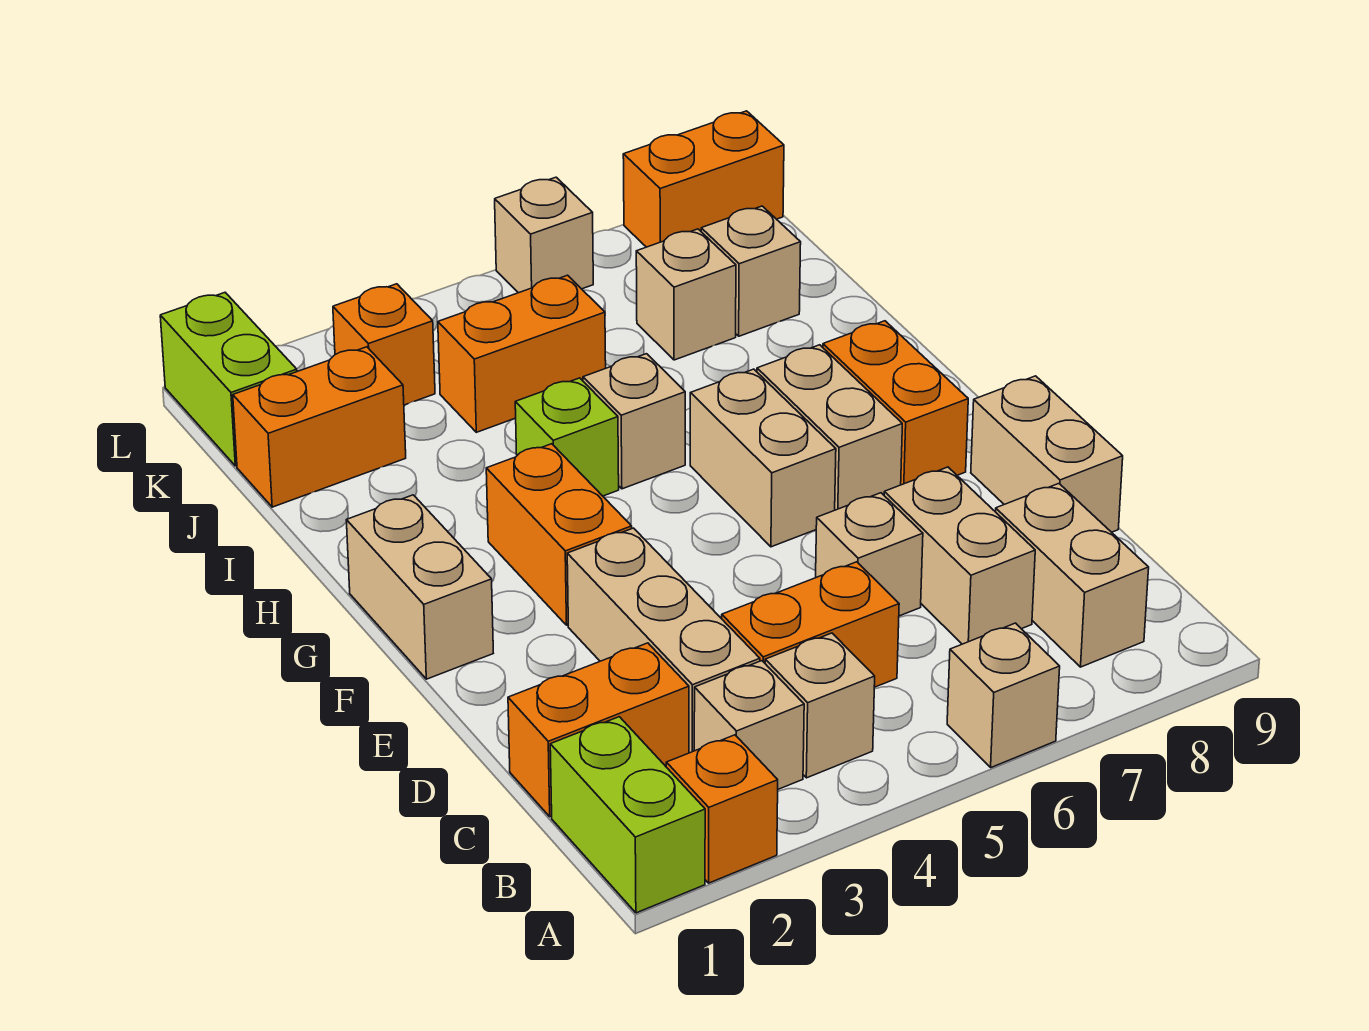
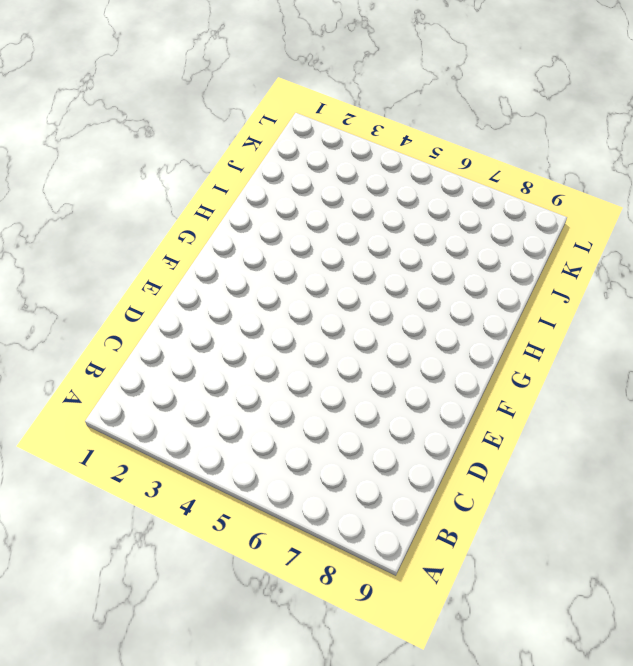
none -> lime brick A1:B1 level 1
none -> orange brick A2 level 1
none -> tan brick A6 level 1

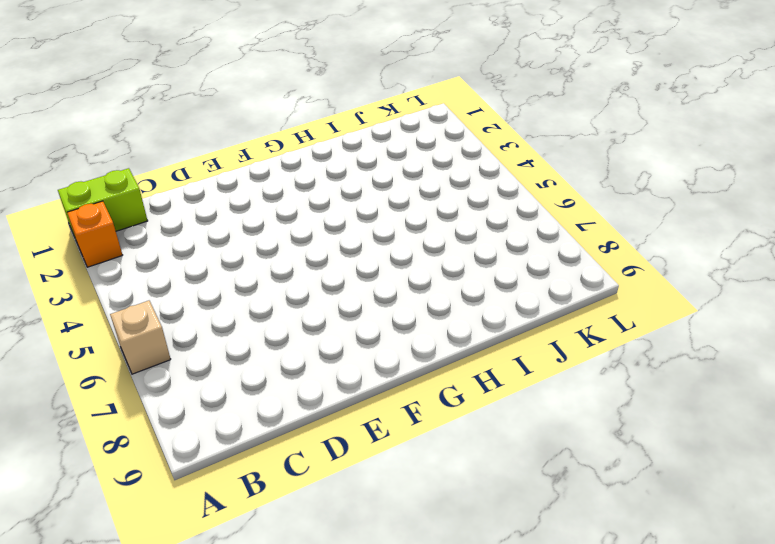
none -> tan brick B3 level 1
none -> tan brick B4 level 1
none -> tan brick B8:C8 level 1

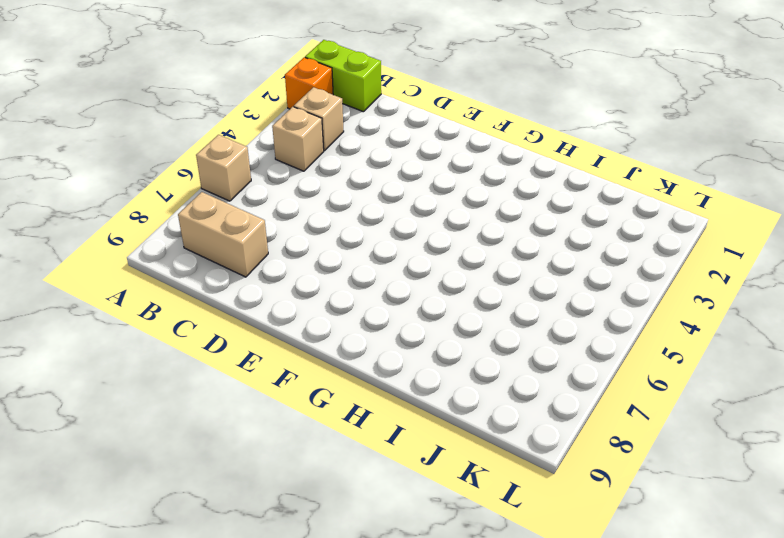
none -> orange brick C1:C2 level 1
none -> tan brick C3:E3 level 1
none -> orange brick C4:C5 level 1

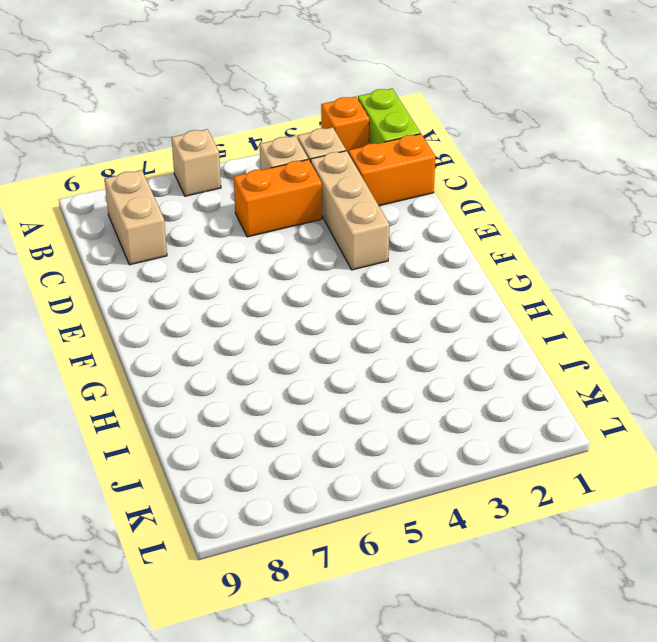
none -> tan brick C7:D7 level 1
none -> tan brick D6 level 1
none -> tan brick D9:E9 level 1

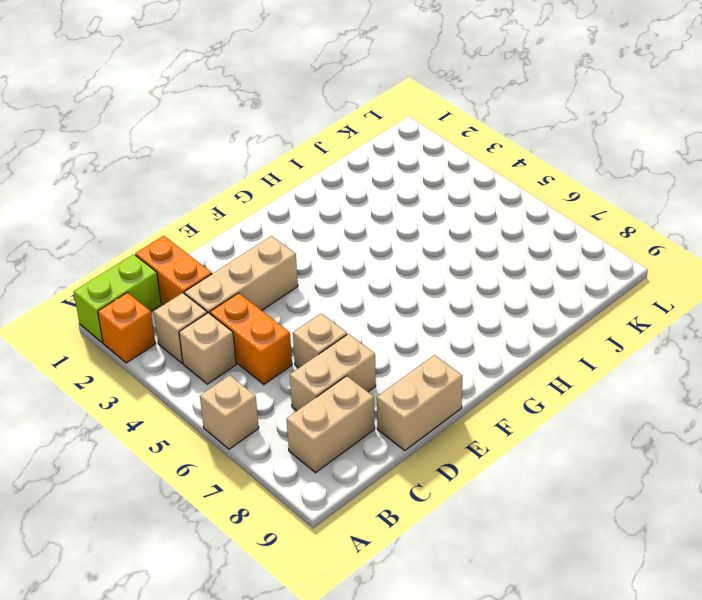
none -> tan brick F1:G1 level 1
none -> orange brick F3:G3 level 1
none -> tan brick F6:G6 level 1

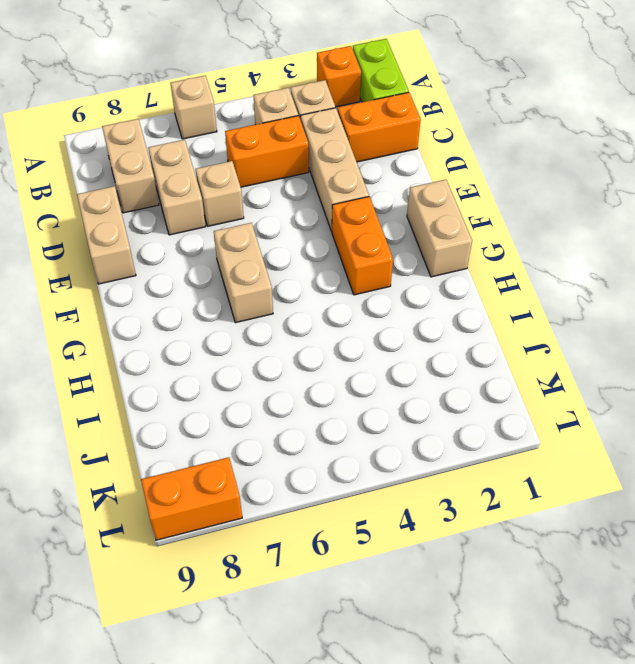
none -> tan brick F7:G7 level 1
none -> orange brick F8:G8 level 1
none -> lime brick H4 level 1

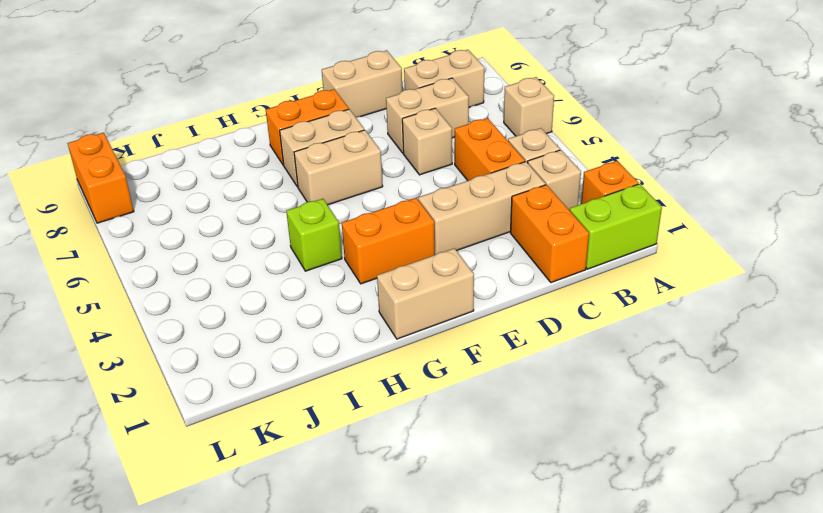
none -> tan brick H5 level 1
none -> orange brick J1:J2 level 1
none -> orange brick J4:J5 level 1

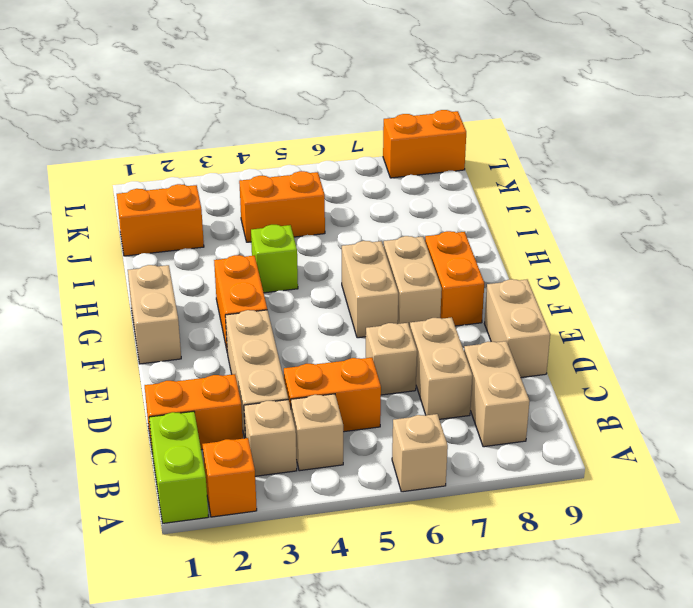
none -> tan brick H5 level 1
none -> tan brick J7 level 1
none -> tan brick J8 level 1

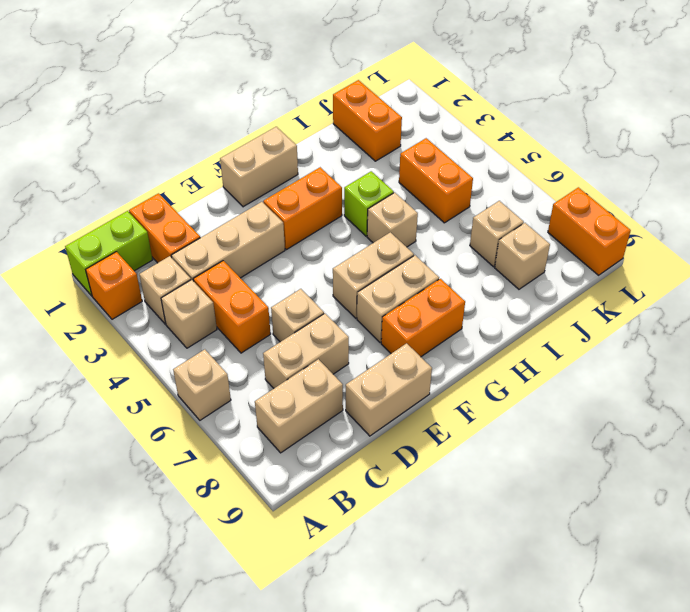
none -> lime brick K1:L1 level 1
none -> orange brick K3 level 1
none -> tan brick L6 level 1

